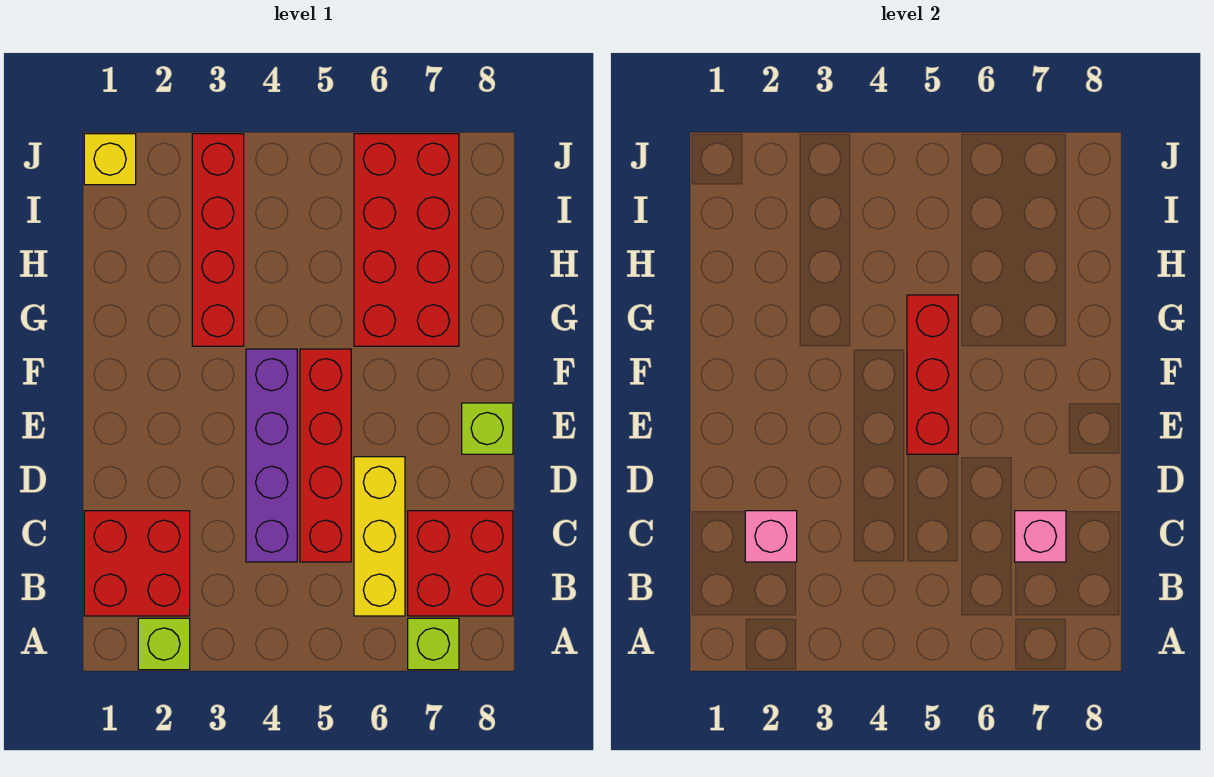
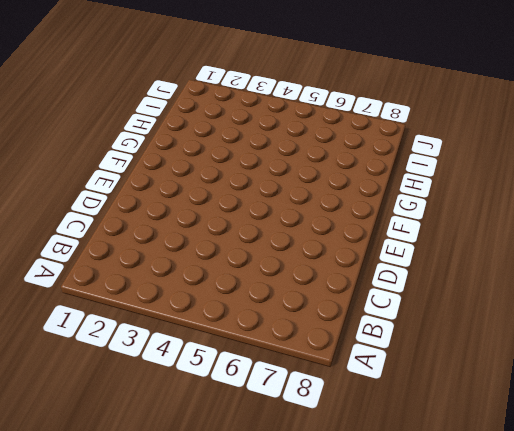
none -> lime brick A2 level 1
none -> lime brick A7 level 1
none -> red brick B1:C2 level 1

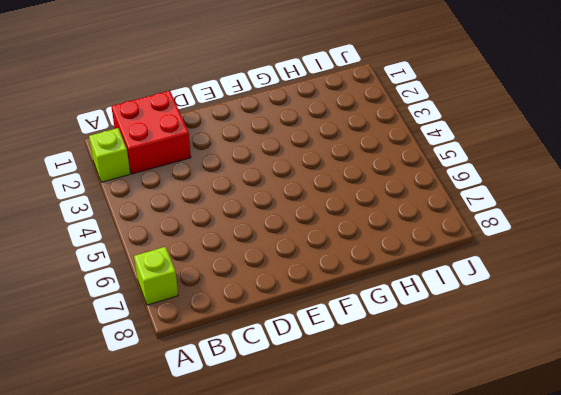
none -> yellow brick B6:D6 level 1
none -> red brick B7:C8 level 1
none -> purple brick C4:F4 level 1

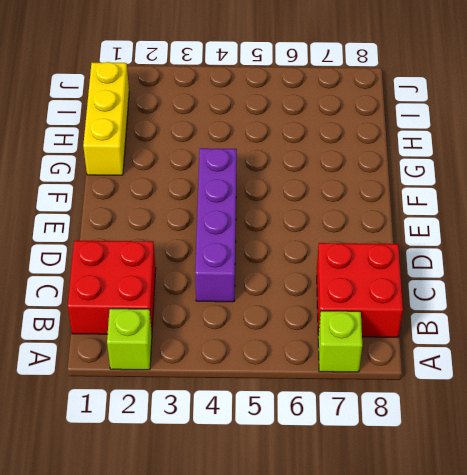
yellow brick G1:I1 level 1 -> yellow brick B6:D6 level 1
none -> red brick C5:F5 level 1
none -> lime brick E8 level 1
none -> red brick G3:J3 level 1

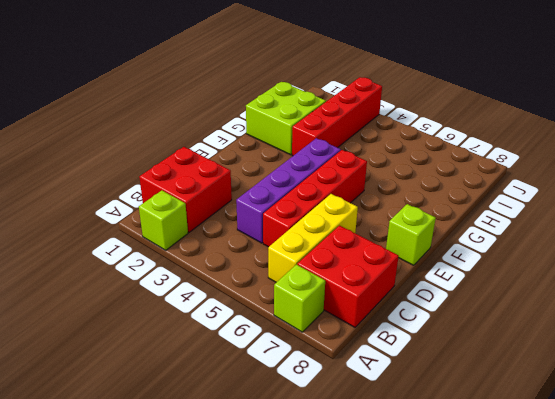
lime brick G1:H2 level 1 -> none
none -> red brick G6:J7 level 1
none -> yellow brick J1 level 1
none -> pink brick C2 level 2

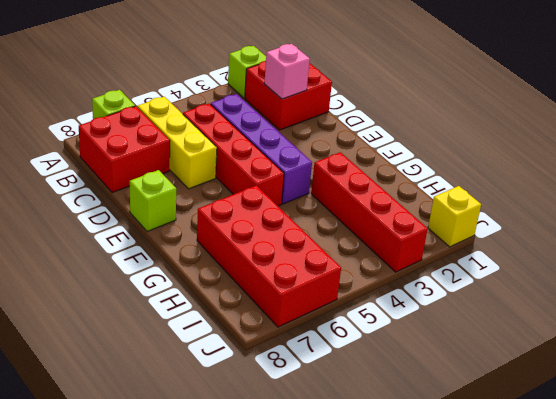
none -> pink brick C7 level 2
none -> red brick E5:G5 level 2

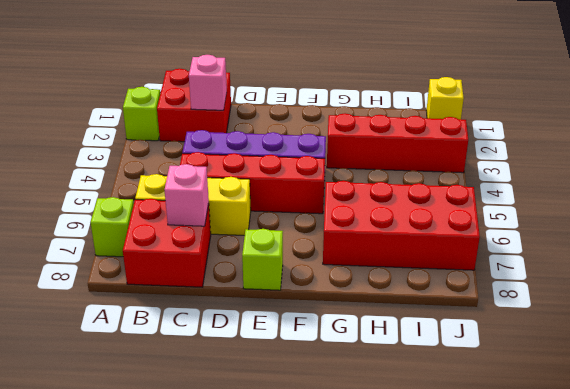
none -> red brick E5:G5 level 2

